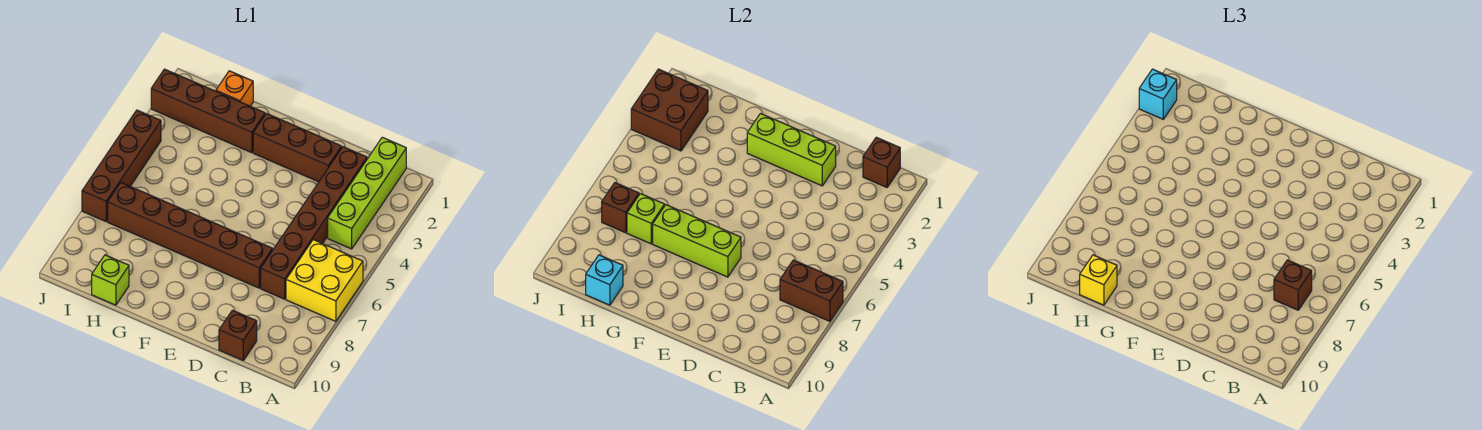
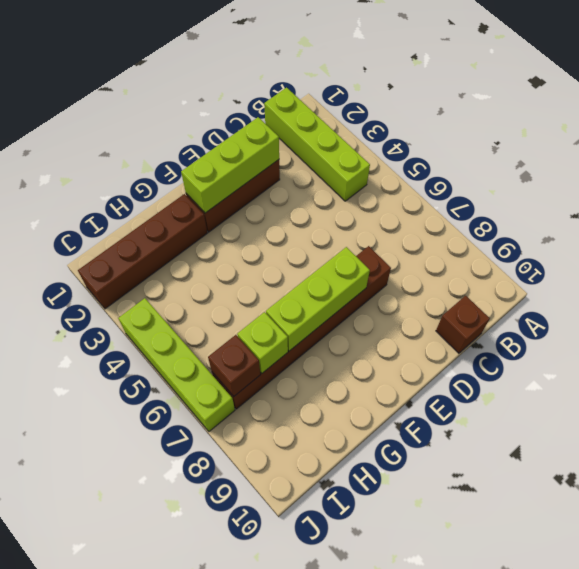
lime brick J4:J7 level 1 -> brown brick J4:J7 level 1
none -> yellow brick A6:B7 level 1
none -> brown brick C2:C7 level 1
none -> orange brick H1 level 1

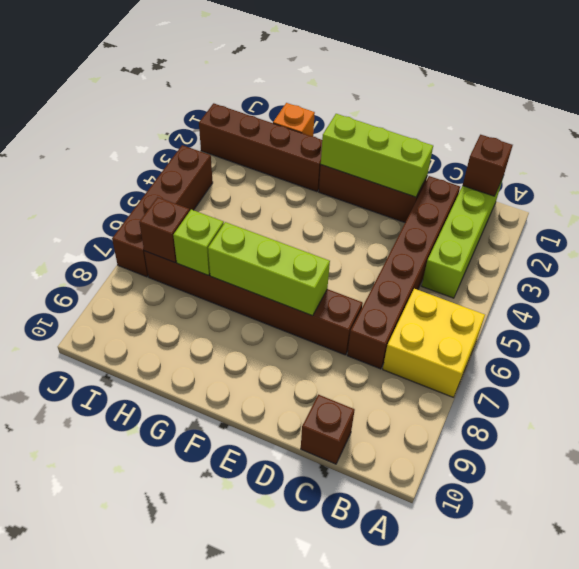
none -> lime brick H10 level 1
none -> brown brick A7:B7 level 2
none -> cyan brick H10 level 2

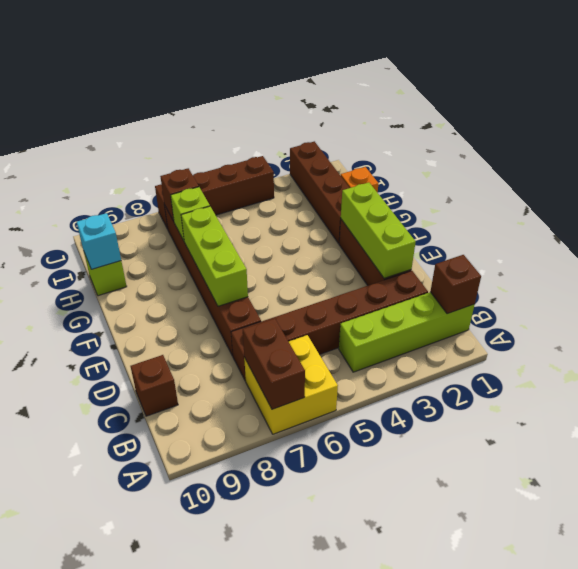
none -> brown brick I2:J3 level 2
none -> brown brick B7 level 3
none -> yellow brick H10 level 3

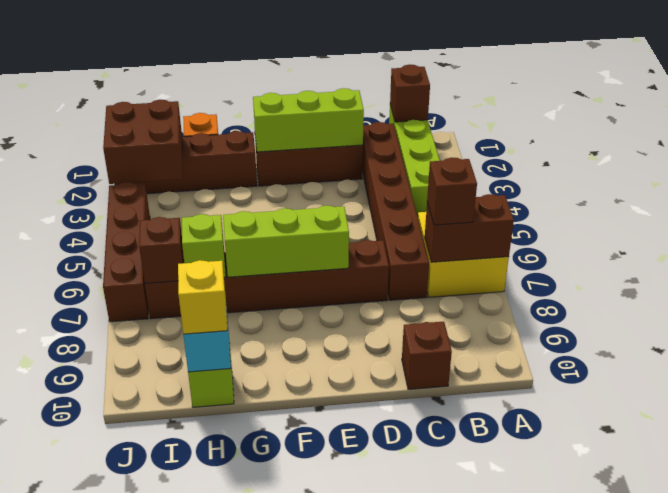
none -> cyan brick J2 level 3

